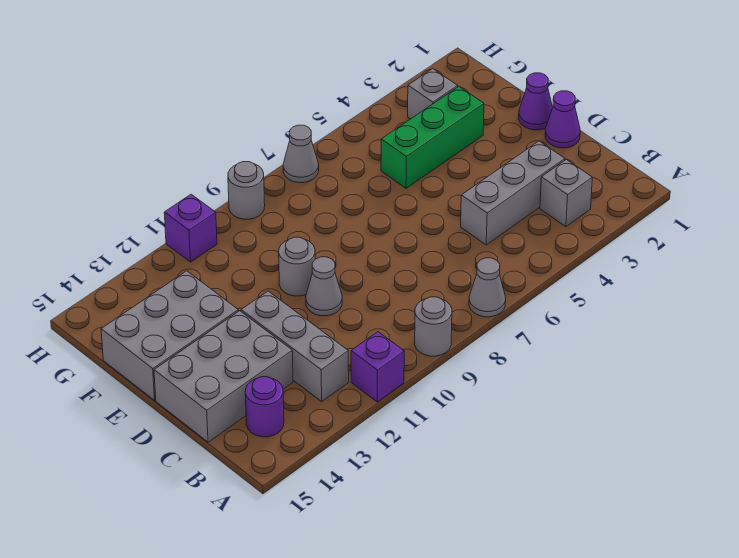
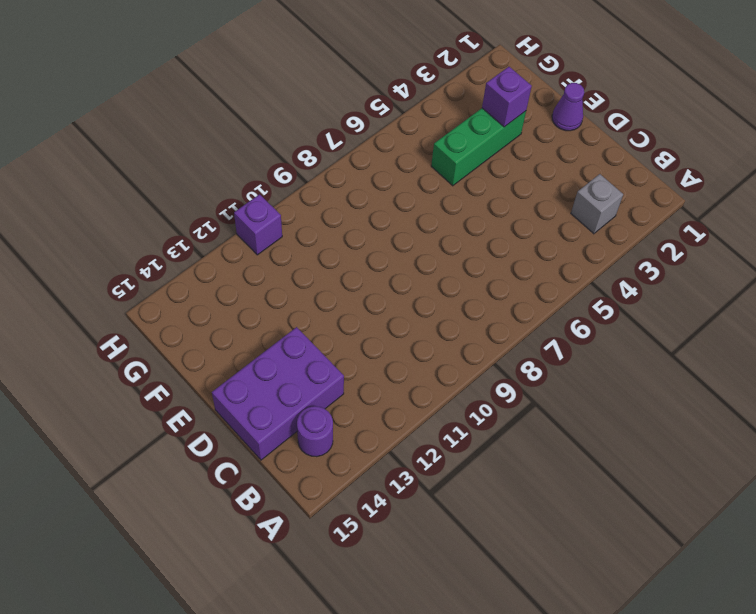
purple brick C13:D15 level 1 -> grey brick C13:D15 level 1
purple brick F3 level 2 -> purple brick A11 level 1
none -> grey cone A7 level 1
none -> grey round brick A9 level 1
none -> grey brick B12:D12 level 1

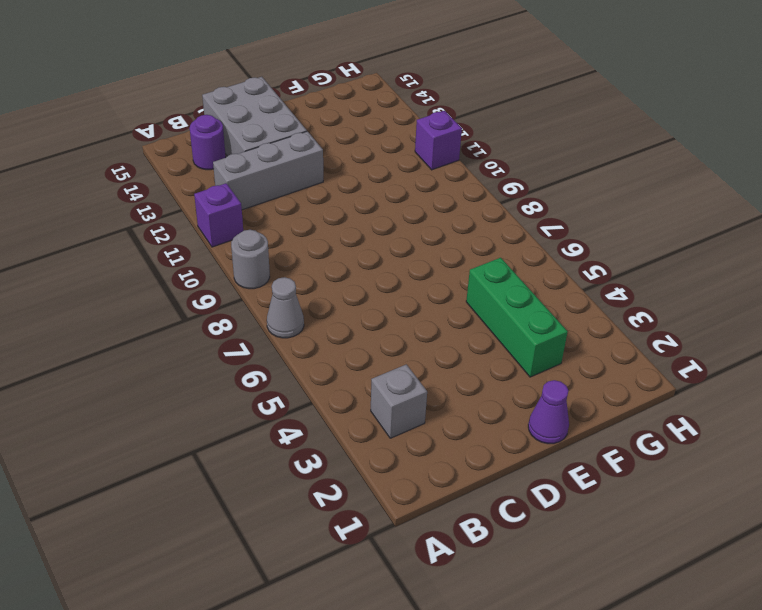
none -> grey brick C3:C5 level 1
none -> purple cone D1 level 1
none -> grey cone D10 level 1

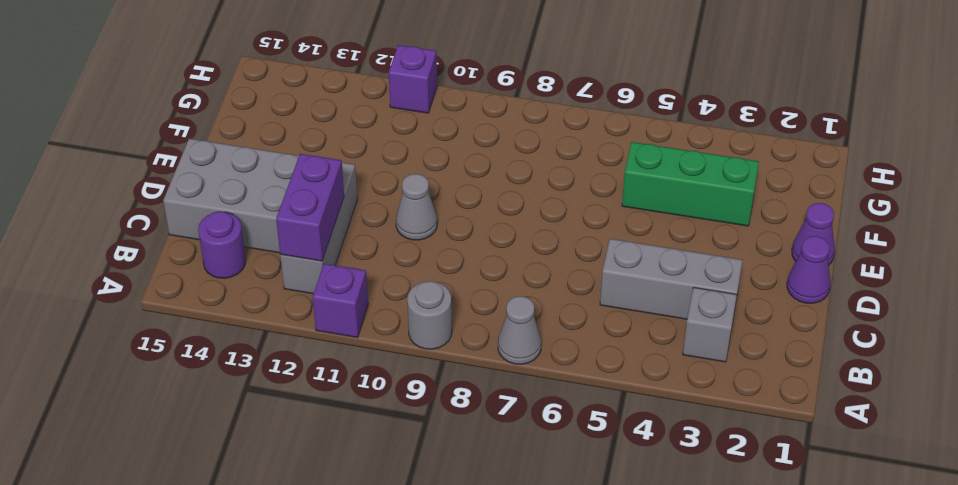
purple brick B12:C12 level 2 -> none
none -> grey round brick E10 level 1
none -> grey brick E13:F15 level 1
none -> grey brick G3 level 1

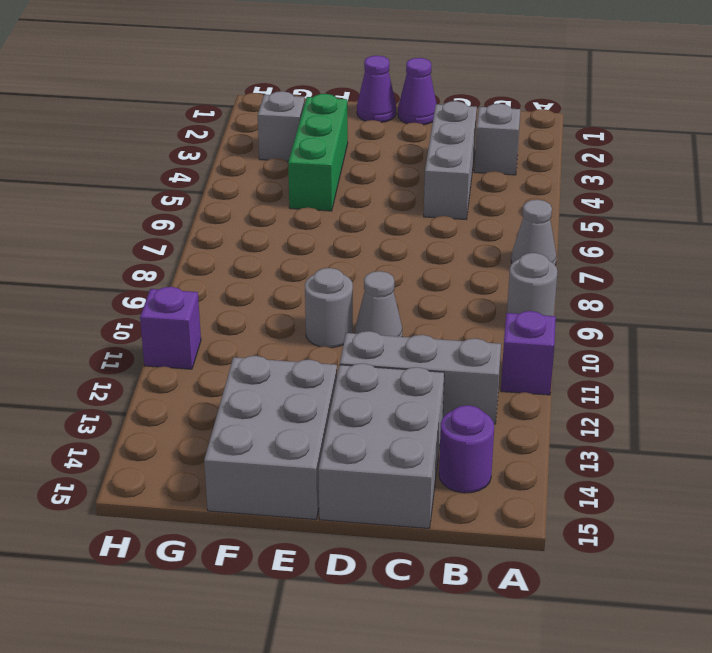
none -> grey cone H7 level 1
none -> grey round brick H9 level 1

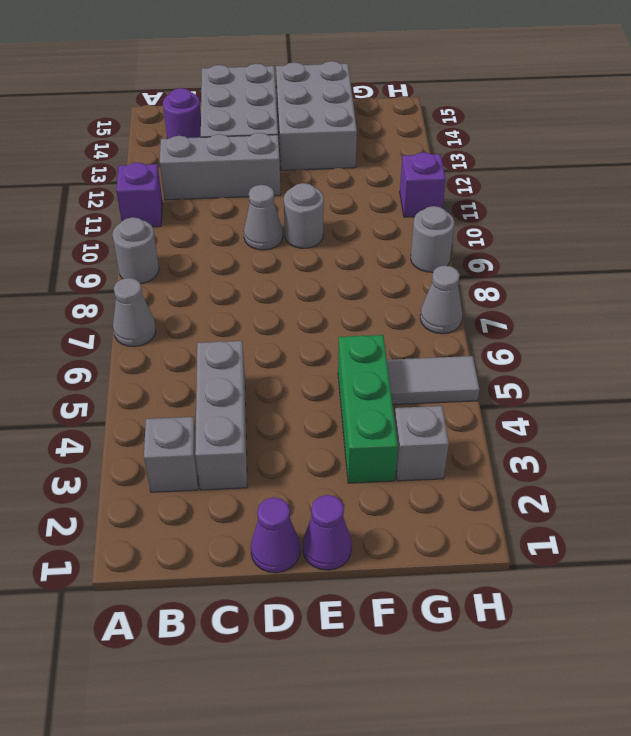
grey tile G5:H5 level 1 -> none

